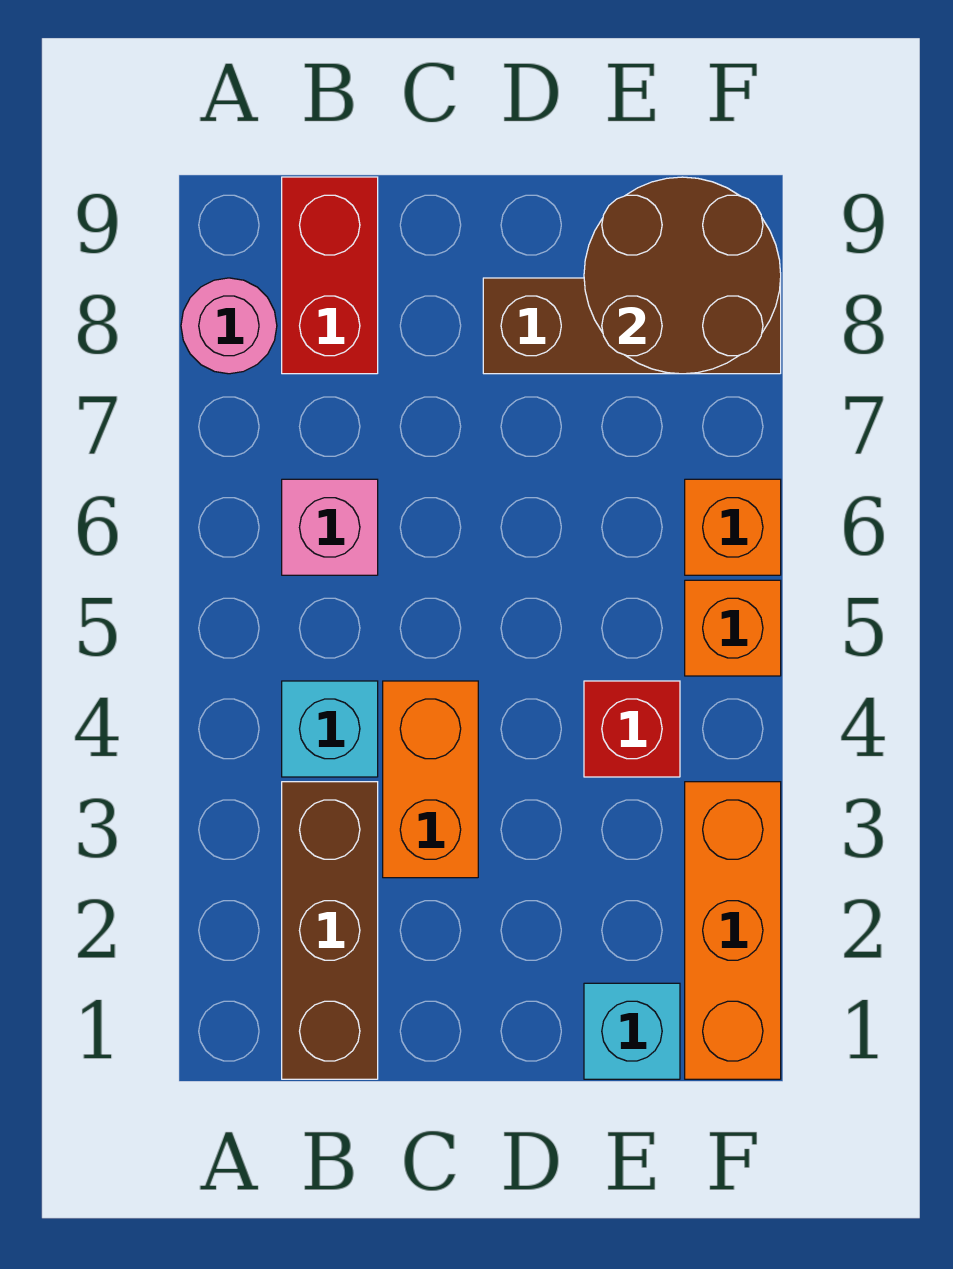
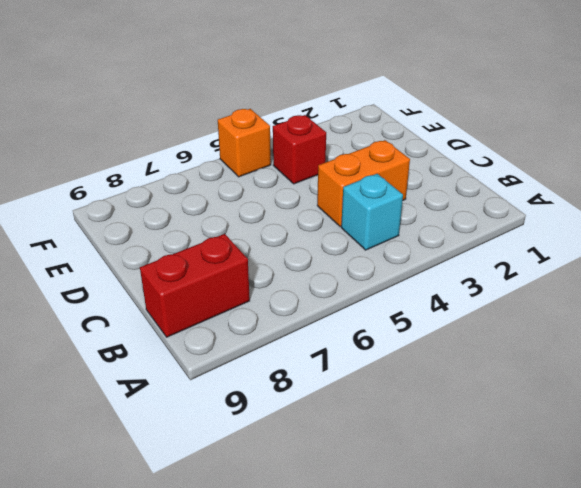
none -> pink round brick A8 level 1
none -> brown brick B1:B3 level 1
none -> pink brick B6 level 1

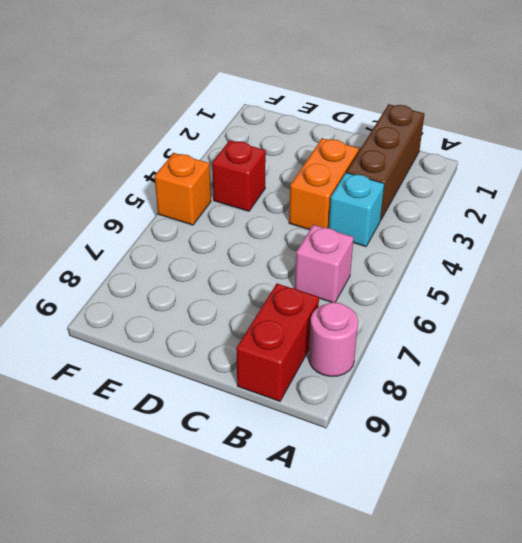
none -> brown brick D8:F8 level 1
none -> cyan brick E1 level 1
none -> orange brick F1:F3 level 1

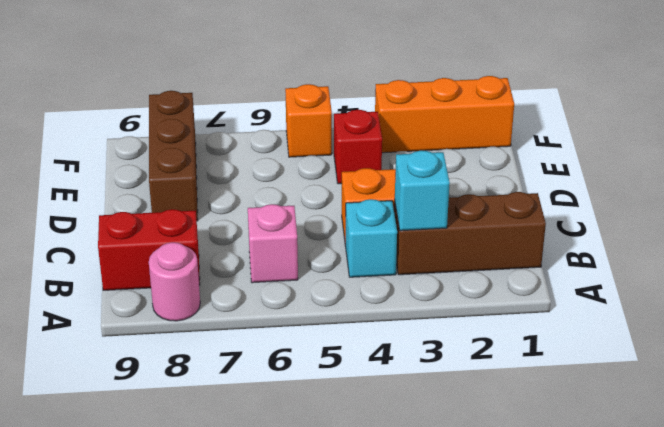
cyan brick B3 level 2 -> cyan brick E1 level 1
none -> orange brick F6 level 1
none -> brown round brick E8:F9 level 2

